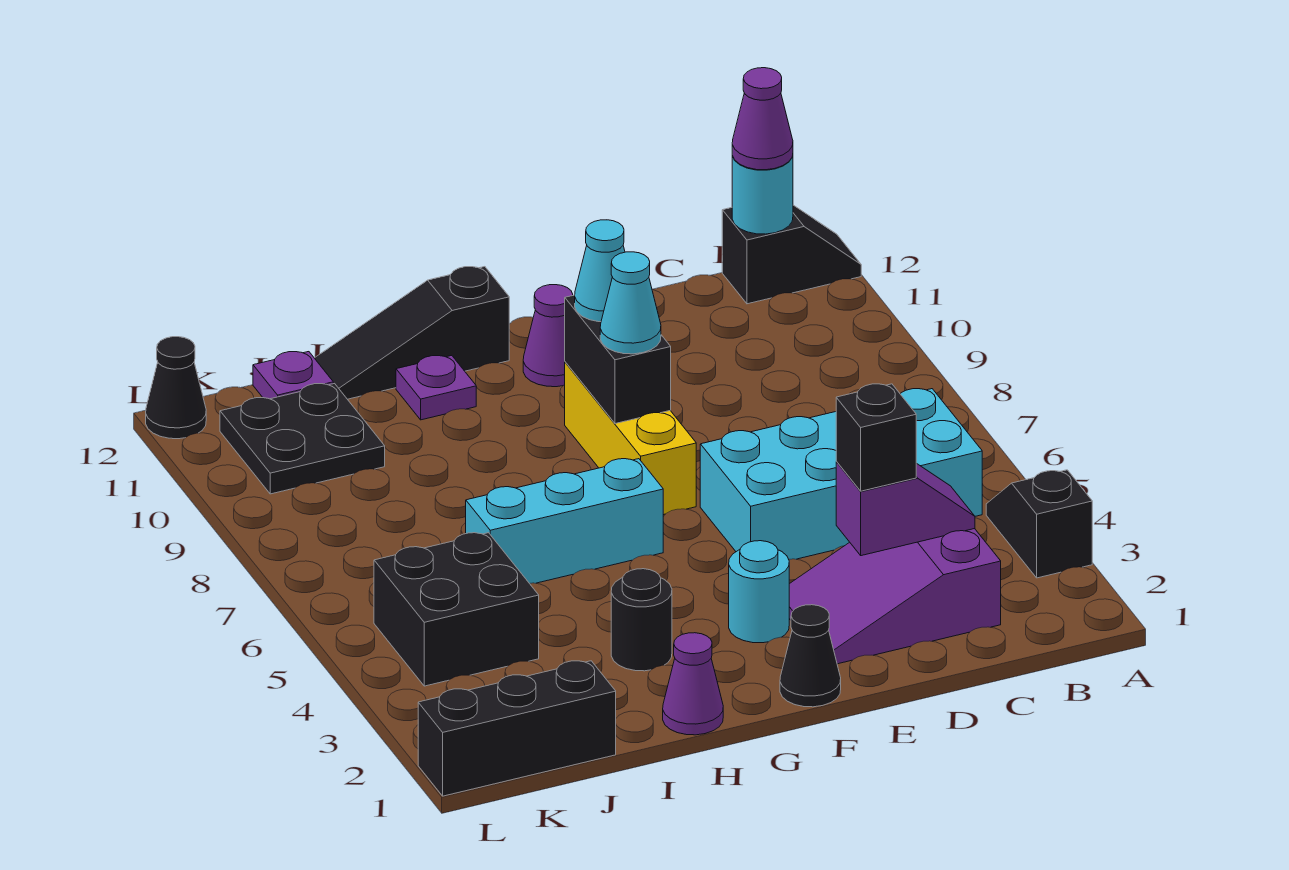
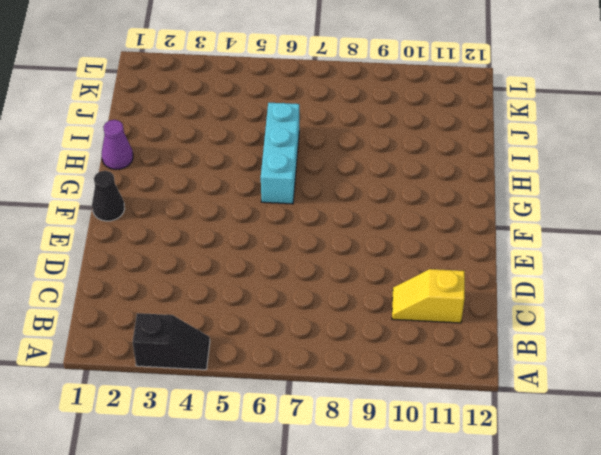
yellow slope C10:C11 level 1 top 11 -> none
none -> black slope A12:B12 level 1 top B
none -> cyan brick B5:E6 level 1
none -> purple slope C2:E3 level 1 top C

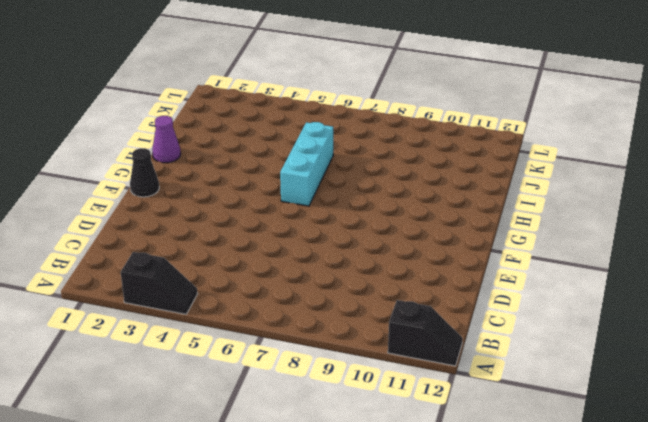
black slope A11:A12 level 1 top 11 -> black slope A12:B12 level 1 top B
none -> cyan brick B5:E6 level 1
none -> purple slope C2:E3 level 1 top C
none -> cyan round brick F3 level 1

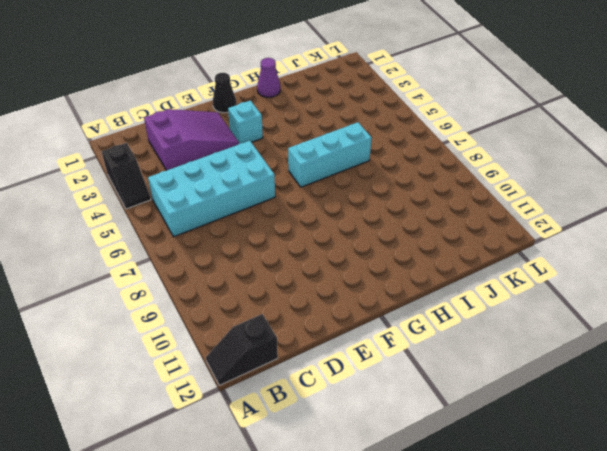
cyan brick F3 level 1 -> cyan round brick F3 level 1
none -> yellow brick F7:F9 level 1
none -> purple cone F11 level 1
none -> black slope G12:I12 level 1 top G

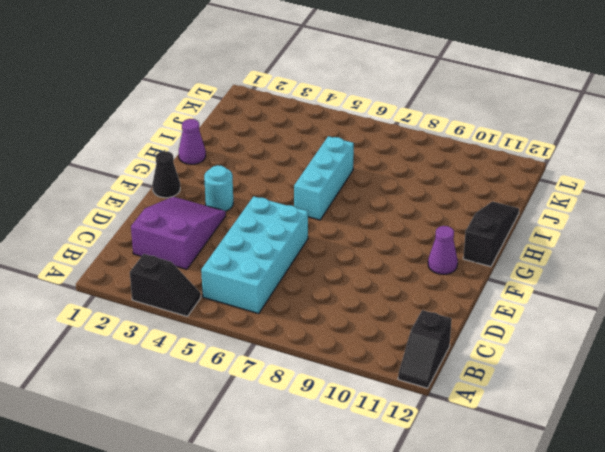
none -> yellow brick F7:F9 level 1
none -> black round brick H3 level 1
none -> purple plate H11 level 1

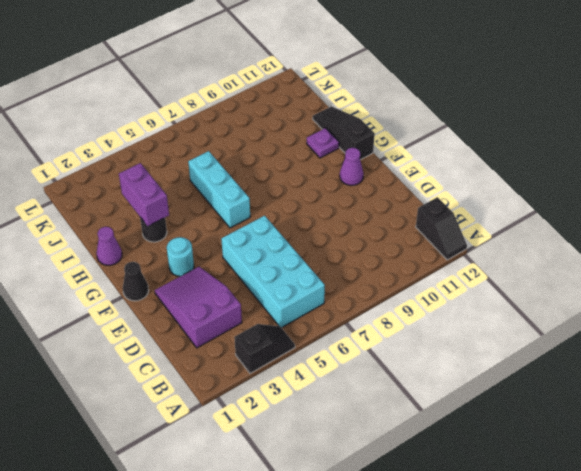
purple brick H3:I3 level 2 -> none
none -> yellow brick F7:F9 level 1
none -> black brick J1:L1 level 1
none -> black brick J4:K5 level 1

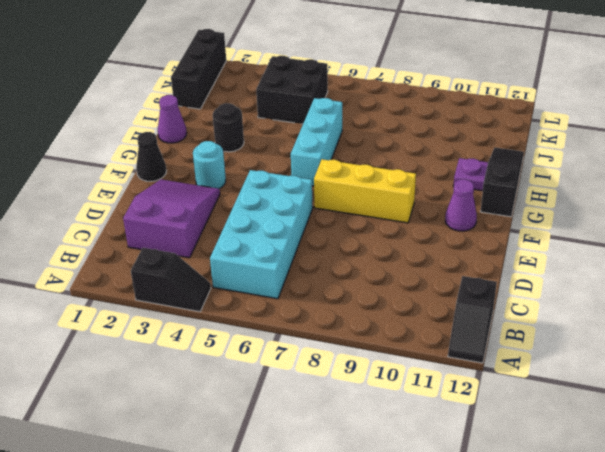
none -> black plate J10:K11 level 1
none -> purple plate J12 level 1
none -> black cone L12 level 1

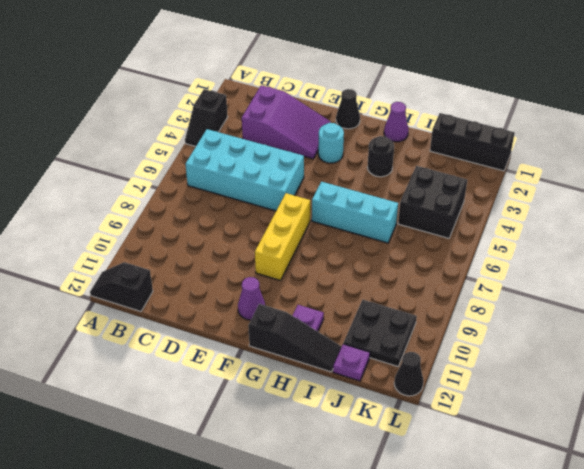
none -> cyan round brick B12 level 2
none -> purple slope C3:D3 level 2 top D
none -> black brick F8:F9 level 2

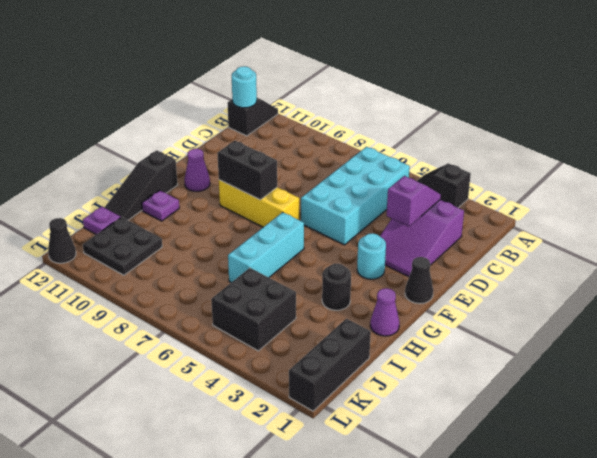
none -> purple cone B12 level 3
none -> black brick D3 level 3
none -> cyan cone F8 level 3

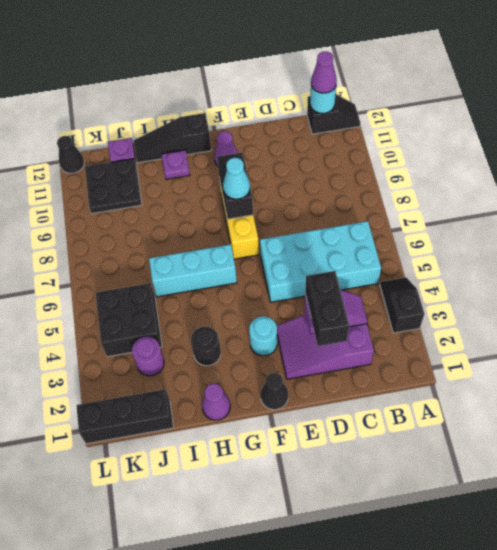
black brick D2:D3 level 3 -> black brick D3 level 3
purple round brick J3 level 1 -> none
none -> cyan cone F9 level 3

